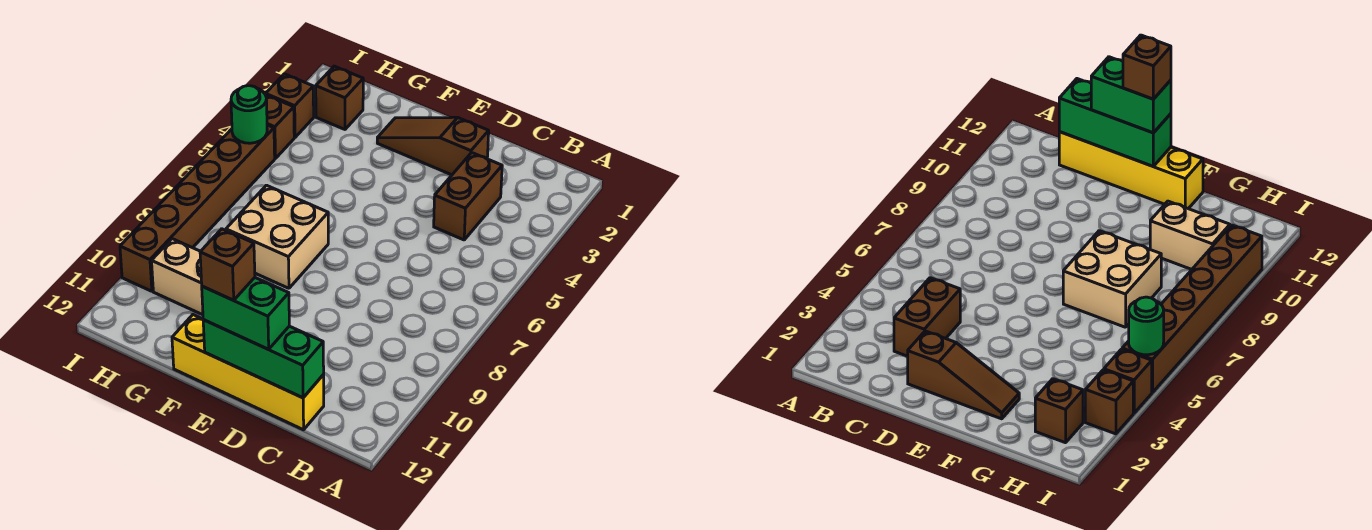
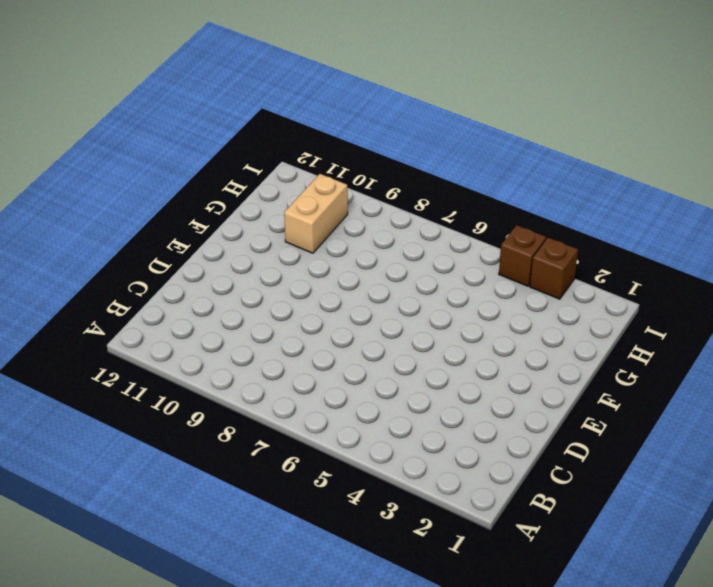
none -> brown brick C3:C4 level 1
none -> yellow brick C12:F12 level 1
none -> brown slope D2:F2 level 1 top D

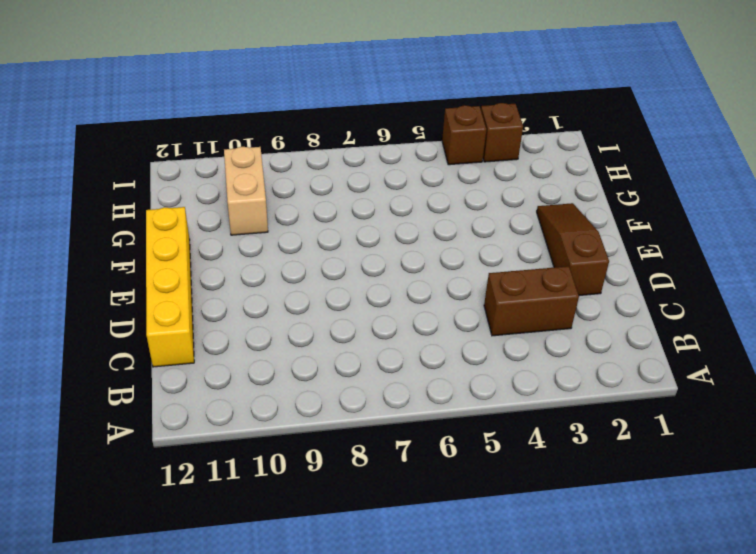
none -> tan brick F7:G8 level 1
none -> brown brick H2 level 1
none -> brown brick I5:I10 level 1

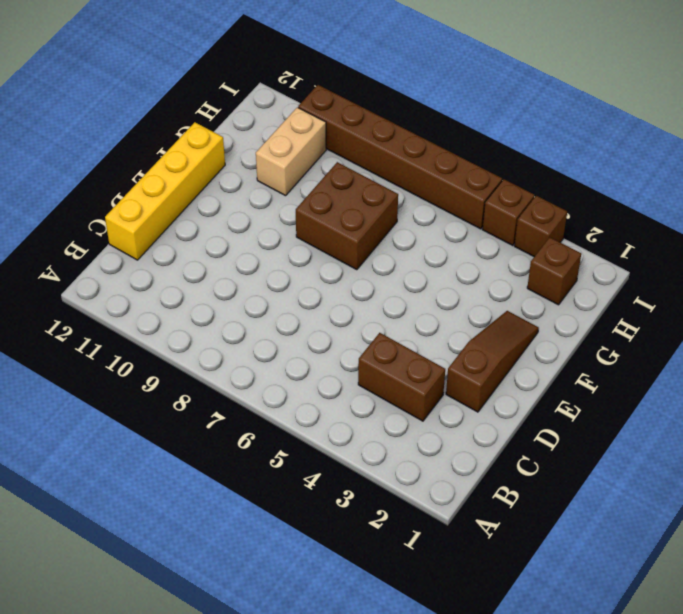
brown brick F7:G8 level 1 -> tan brick F7:G8 level 1
none -> green brick C12:E12 level 2
none -> green round brick I5 level 2
none -> green brick D12:E12 level 3

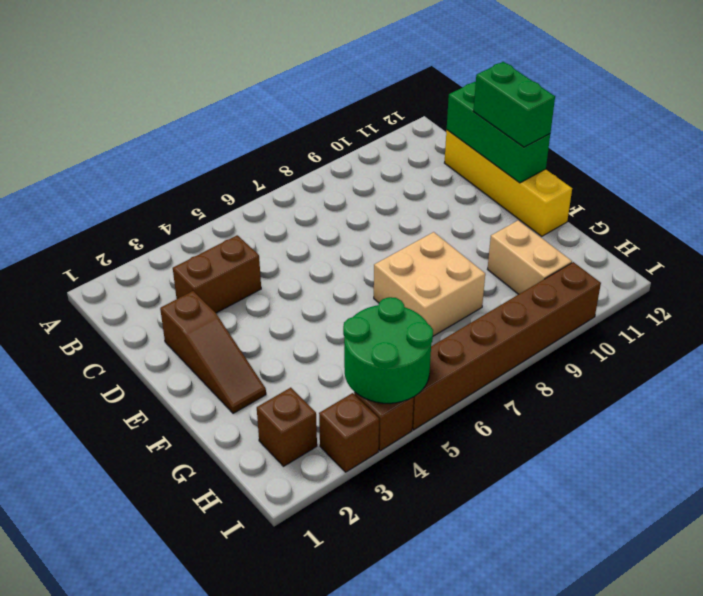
green round brick H4:I5 level 2 -> green round brick I5 level 2
none -> brown brick E12 level 4

